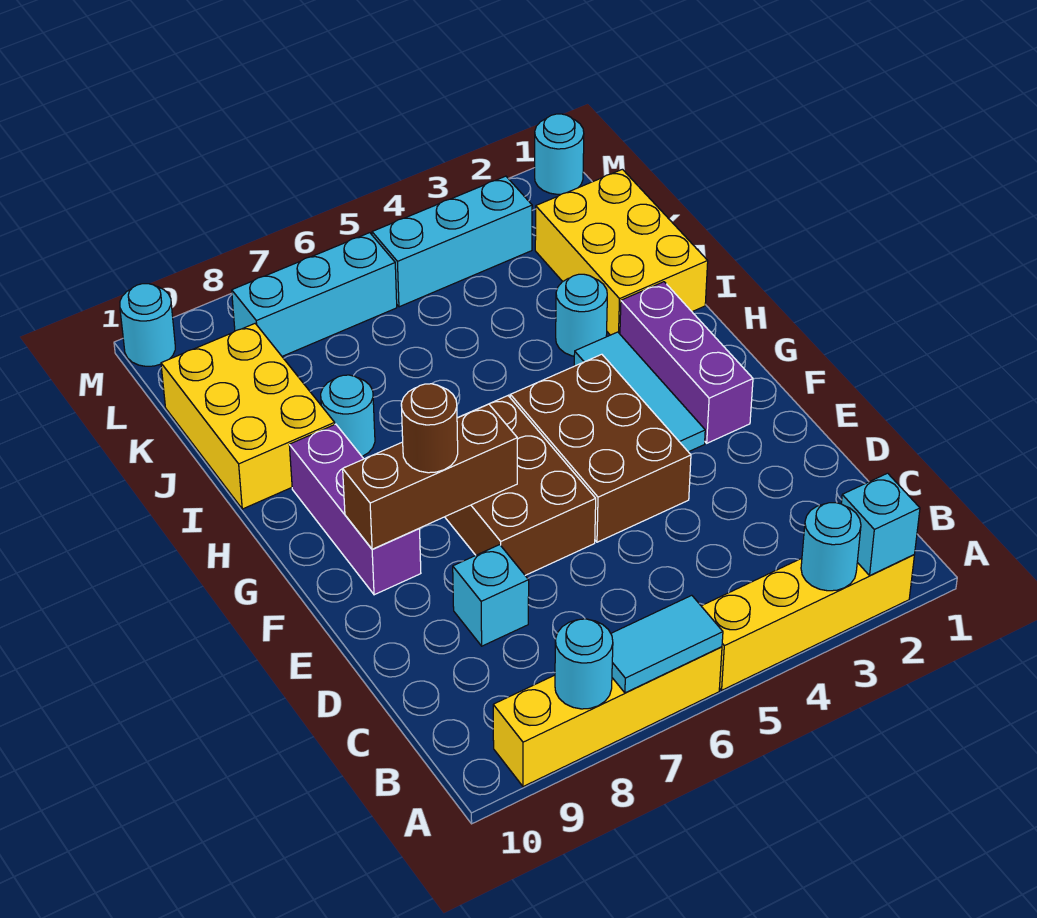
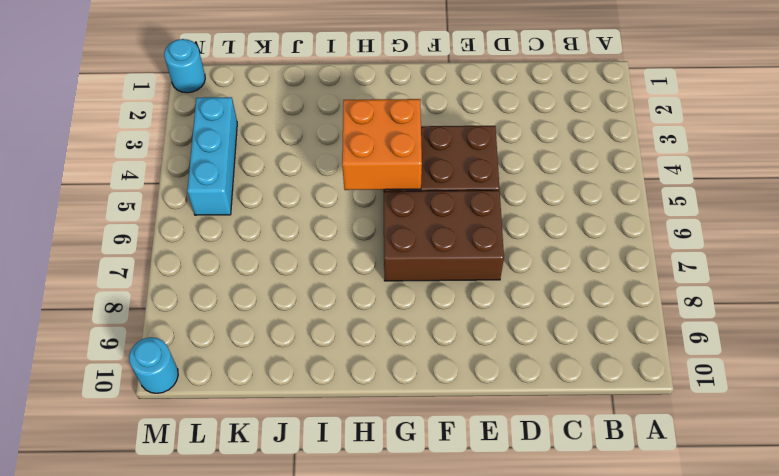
orange brick G4:H5 level 2 -> none
none -> yellow brick A2:A5 level 1
none -> yellow brick A6:A9 level 1
none -> cyan brick D8 level 1

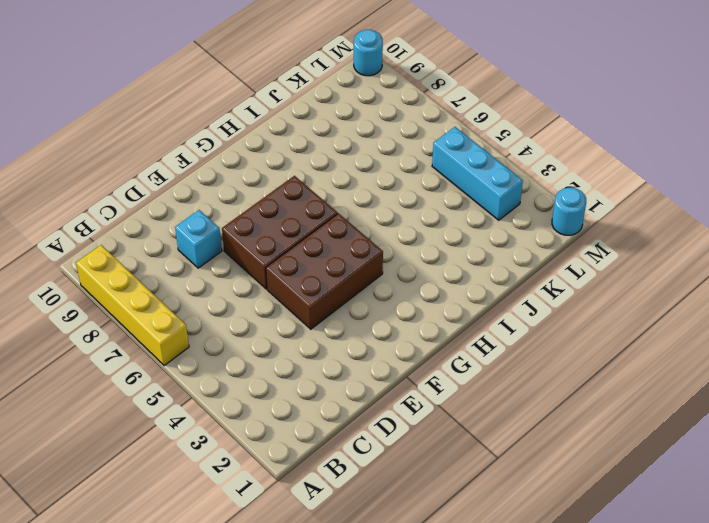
none -> yellow brick A2:A5 level 1
none -> purple brick F2:H2 level 1
none -> cyan tile F3:H3 level 1

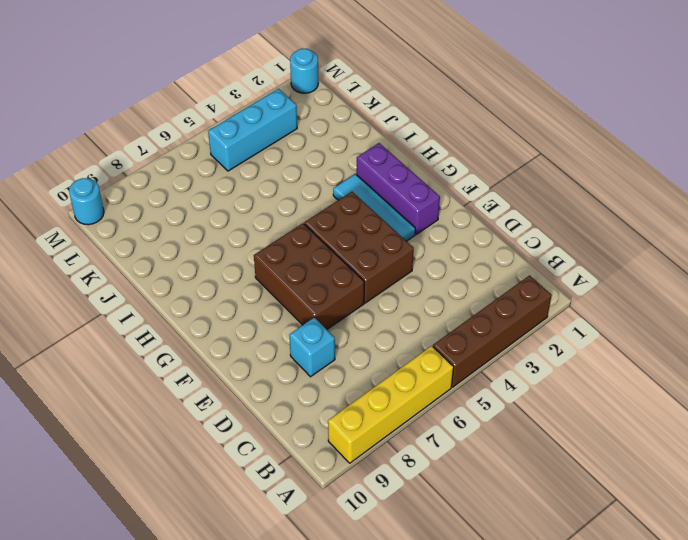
brown brick A2:A5 level 1 -> yellow brick A2:A5 level 1
none -> purple brick F9:H9 level 1
none -> yellow brick I1:K2 level 1
none -> cyan round brick I3 level 1

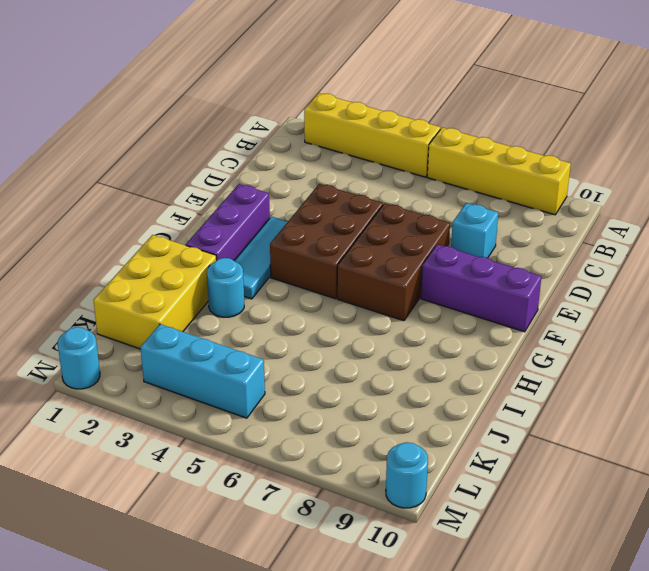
purple brick F8:F10 level 1 -> purple brick F9:H9 level 1
none -> cyan round brick I8 level 1
none -> yellow brick I9:K10 level 1
none -> cyan brick L6:L8 level 1

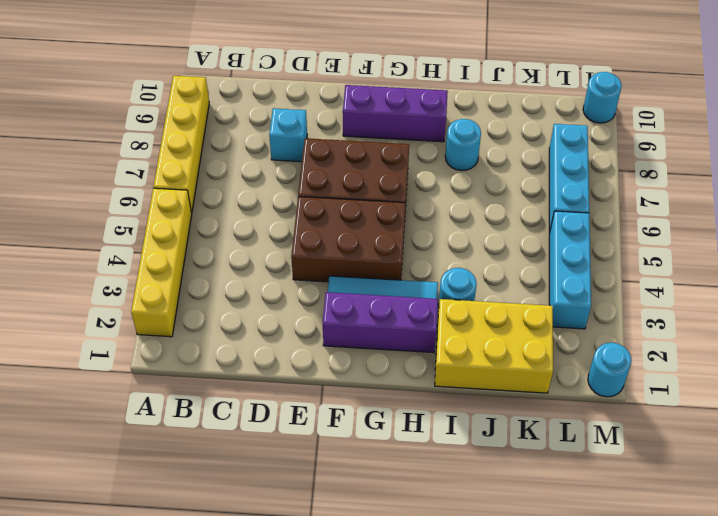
none -> yellow brick I9:K10 level 1
none -> cyan brick A2 level 2
none -> cyan round brick A3 level 2

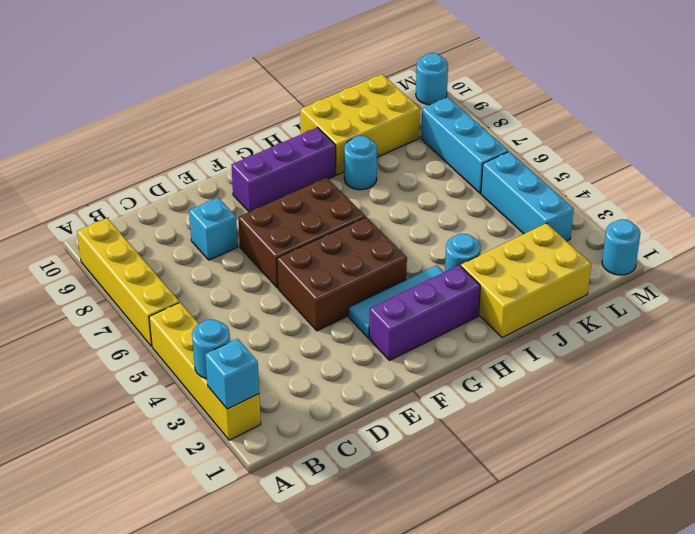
none -> cyan tile A6:A7 level 2
none -> cyan round brick A8 level 2
none -> brown brick F7:F9 level 2

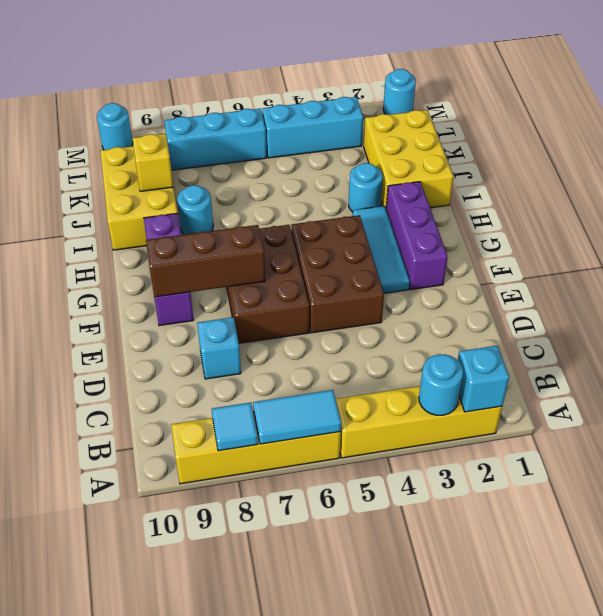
cyan tile A8 level 2 -> cyan round brick A8 level 2
yellow brick J9 level 2 -> none
none -> brown round brick F8 level 3

